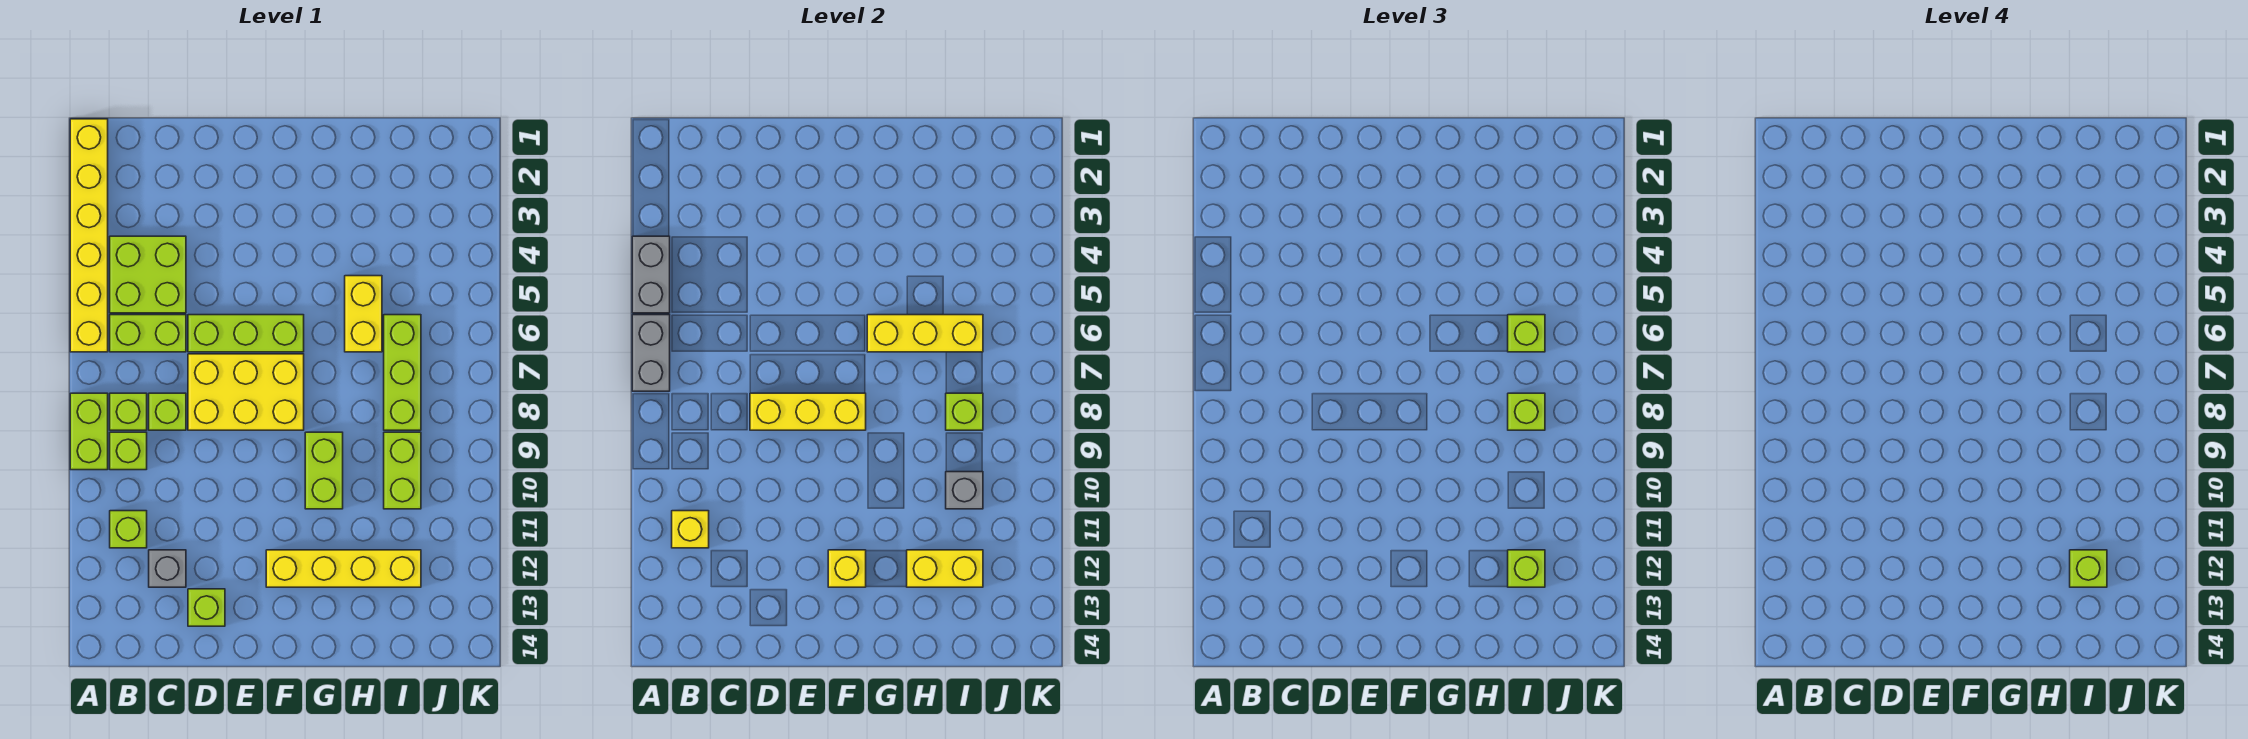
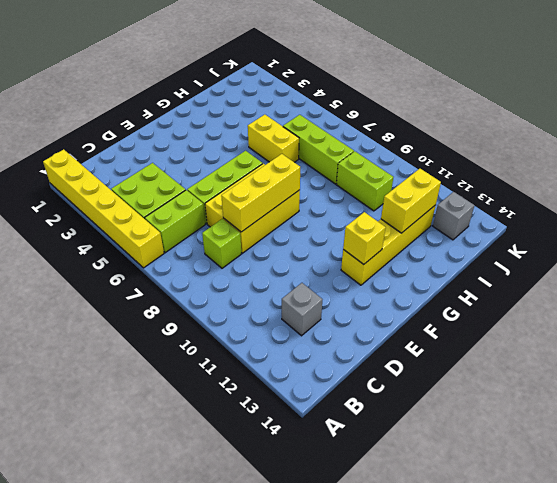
grey brick J13 level 1 -> grey brick I10 level 2
none -> lime brick A8:A9 level 1
none -> lime brick B8 level 1
none -> lime brick B9 level 1
none -> lime brick B11 level 1

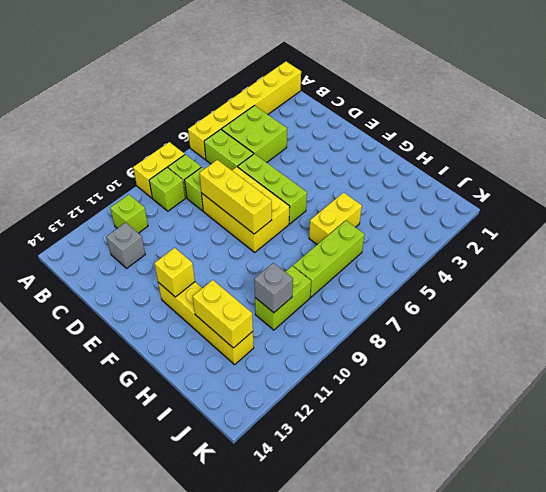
yellow brick A8:A9 level 1 -> lime brick A8:A9 level 1
none -> lime brick D13 level 1
none -> lime brick G9:G10 level 1
none -> grey brick A4:A5 level 2
none -> grey brick A6:A7 level 2

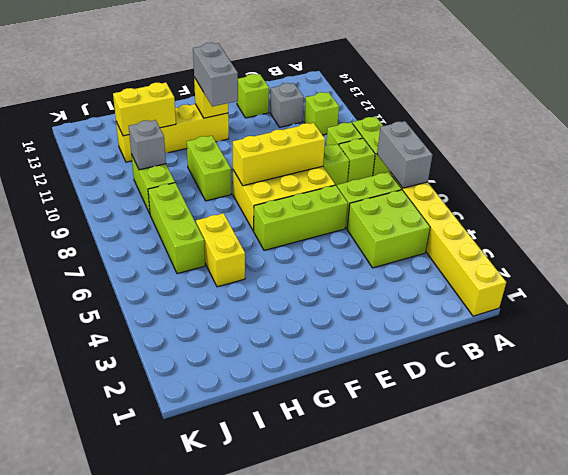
grey brick F11:F12 level 3 -> grey brick A4:A5 level 2
none -> yellow brick B11 level 2
none -> yellow brick G6:I6 level 2
none -> lime brick I8 level 2
none -> lime brick I6 level 3

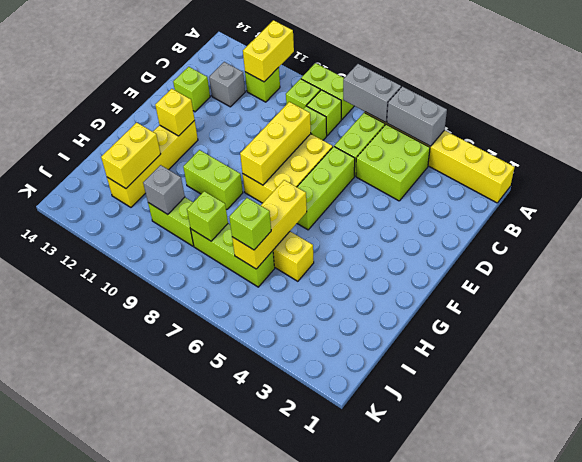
yellow brick A11:B11 level 2 -> yellow brick B11 level 2
none -> lime brick I8 level 3
none -> lime brick I12 level 3
none -> lime brick I12 level 4

